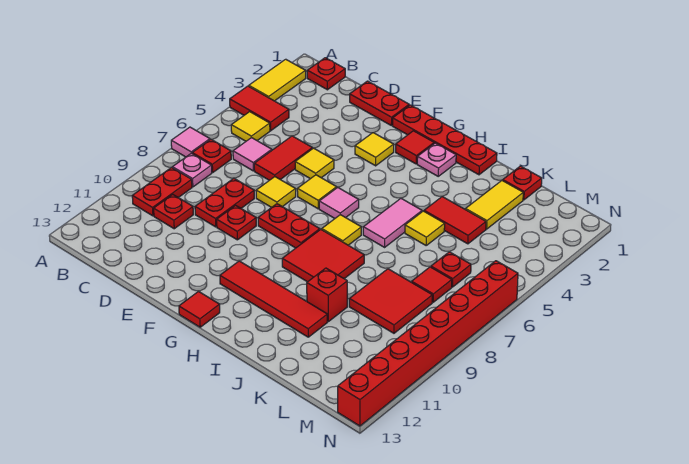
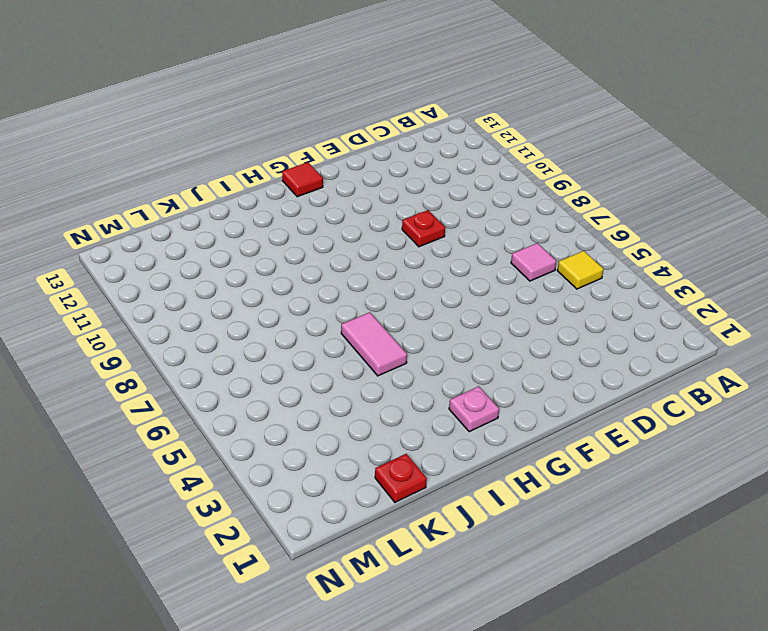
none -> yellow tile A2:A3 level 1
none -> red tile A4:B4 level 1
none -> pink tile A7 level 1
none -> red plate B1 level 1

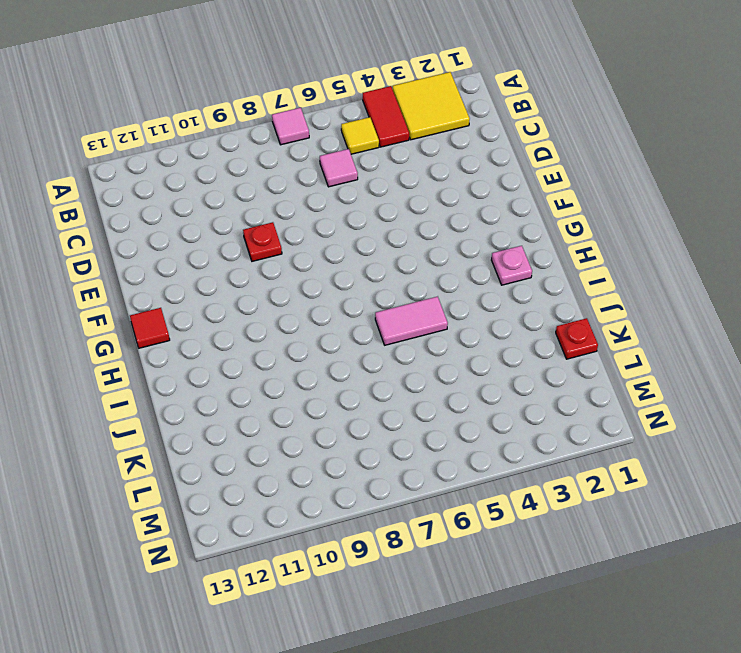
yellow tile A2:B3 level 1 -> yellow tile A2:A3 level 1
none -> red plate B1 level 1
none -> red plate B7 level 1
none -> pink plate B8 level 1
none -> red plate B9:B10 level 1

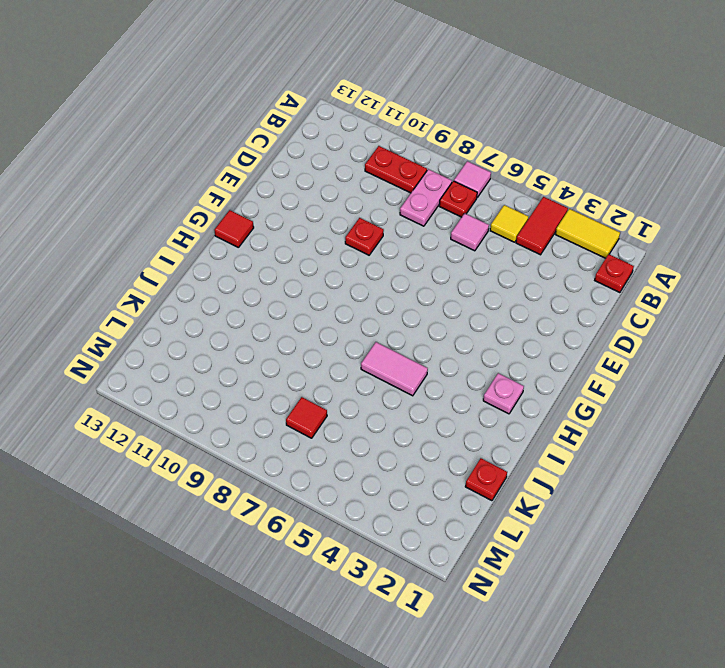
pink plate B8:C8 level 1 -> pink plate B8 level 1
none -> red plate C10 level 1
none -> red plate D1:E1 level 1
none -> red tile D5:D6 level 1
none -> red plate D8:D9 level 1

